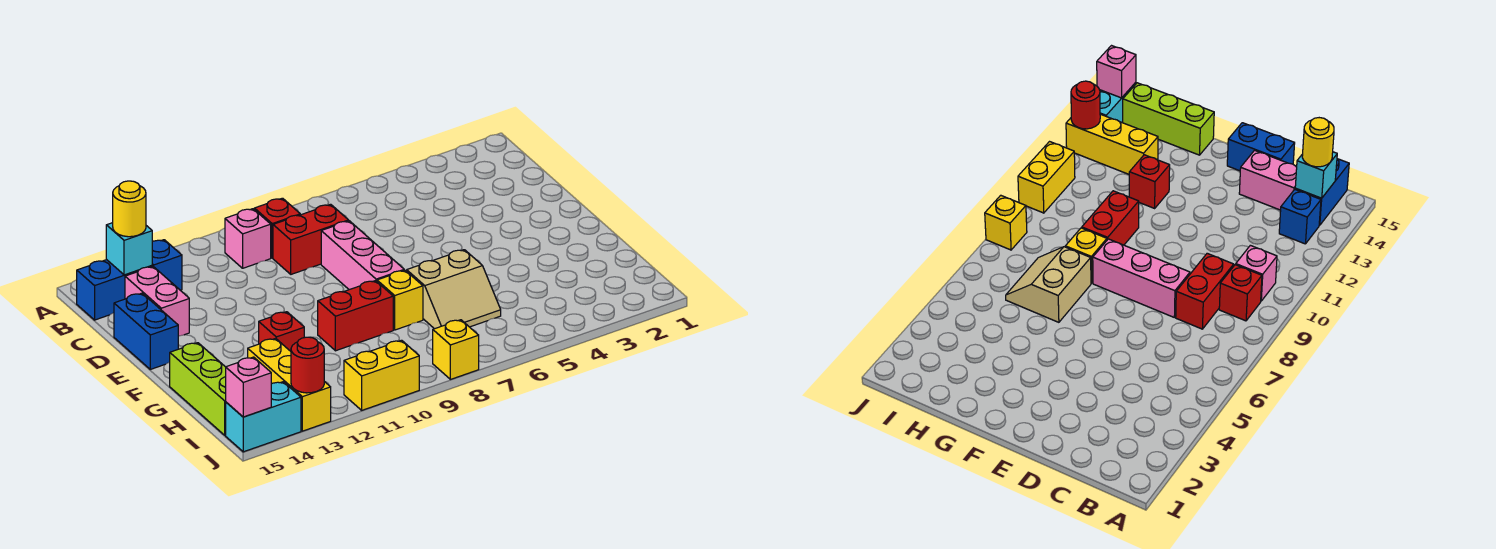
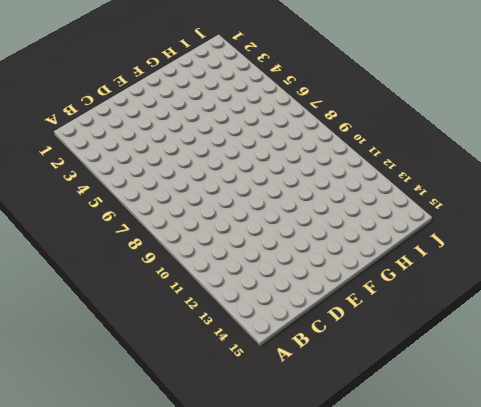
none -> red brick B9 level 1
none -> pink brick B10 level 1
none -> blue brick B13 level 1

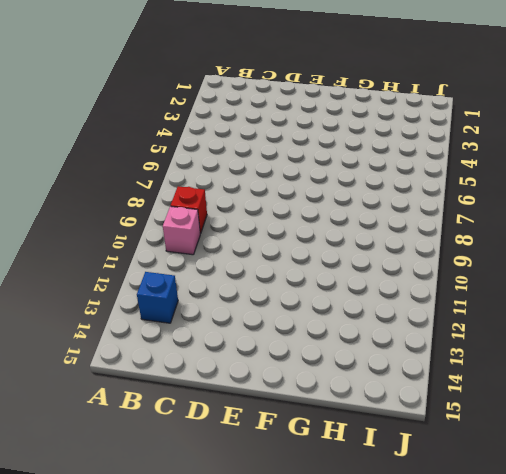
none -> blue brick B14:B15 level 1
none -> red brick C8:C9 level 1
none -> pink brick C14:D14 level 1

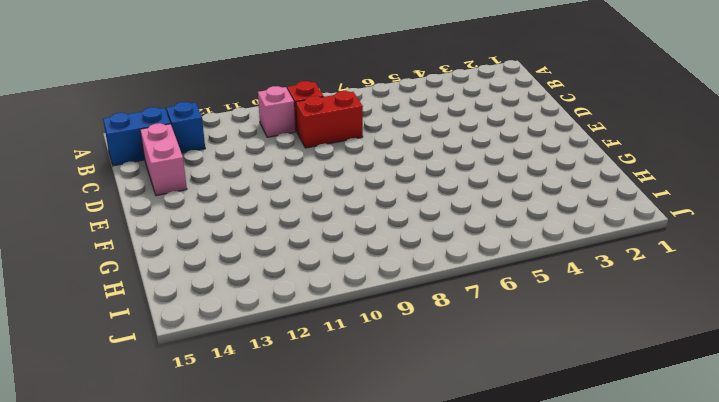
none -> pink brick D8:F8 level 1
none -> blue brick D15:E15 level 1
none -> tan slope G6:H7 level 1 top G

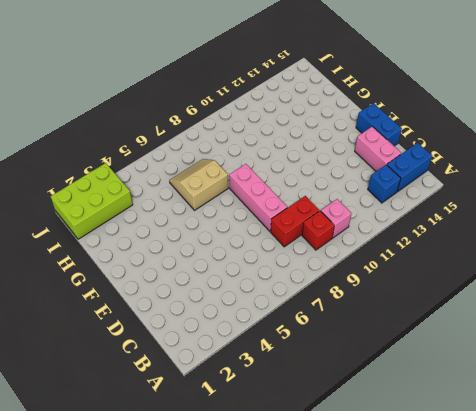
lime brick I1:J3 level 1 -> none
none -> yellow brick G8 level 1
none -> red brick G9:G10 level 1
none -> red brick G12 level 1

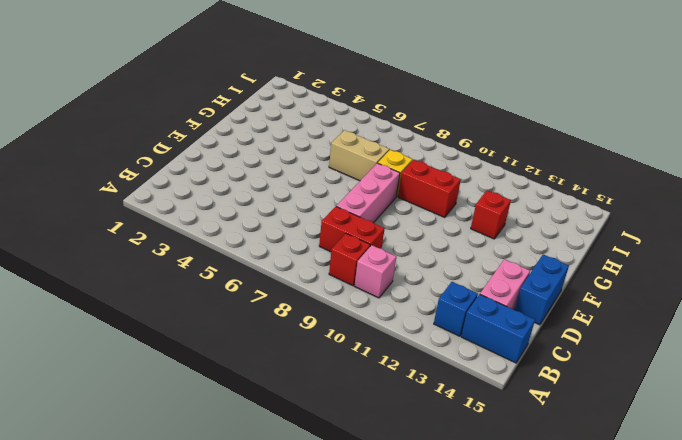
none -> lime brick G15:I15 level 1
none -> yellow brick H13:J13 level 1
none -> yellow brick J8 level 1

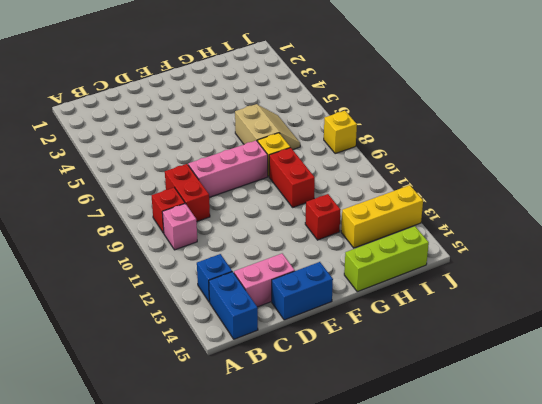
none -> yellow brick J10:J11 level 1
none -> cyan brick J14:J15 level 1
none -> cyan brick B14 level 2

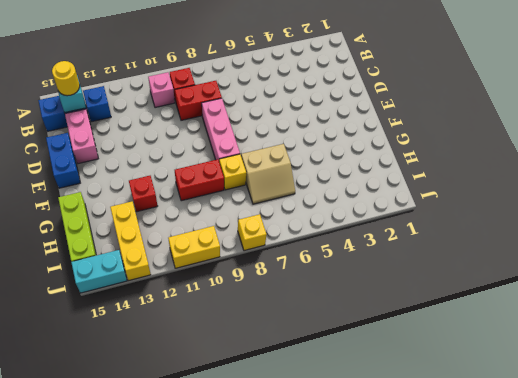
none -> red round brick J13 level 2
none -> pink brick J15 level 2

